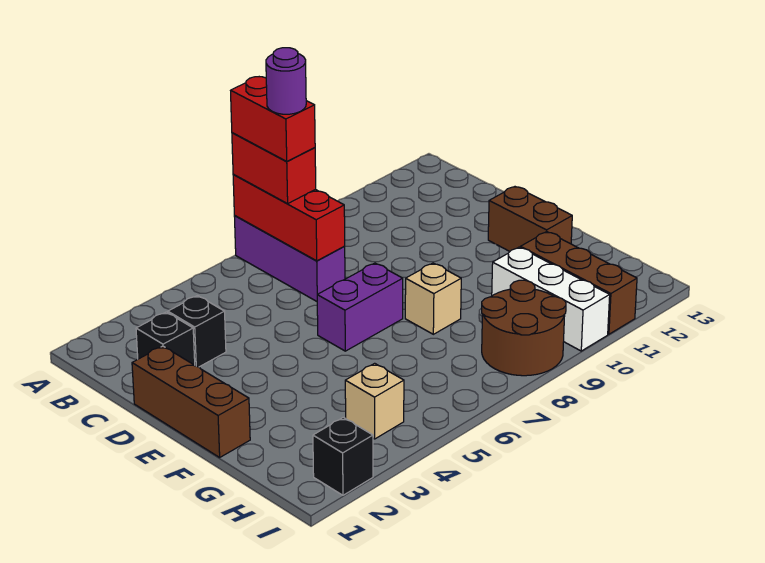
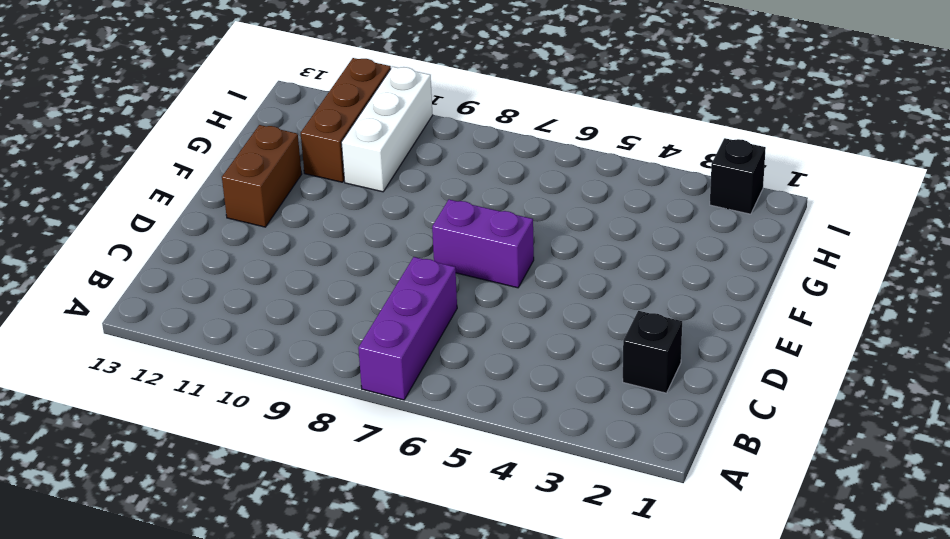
none -> black brick C3 level 1
none -> brown brick D1:F1 level 1
none -> tan brick F8 level 1

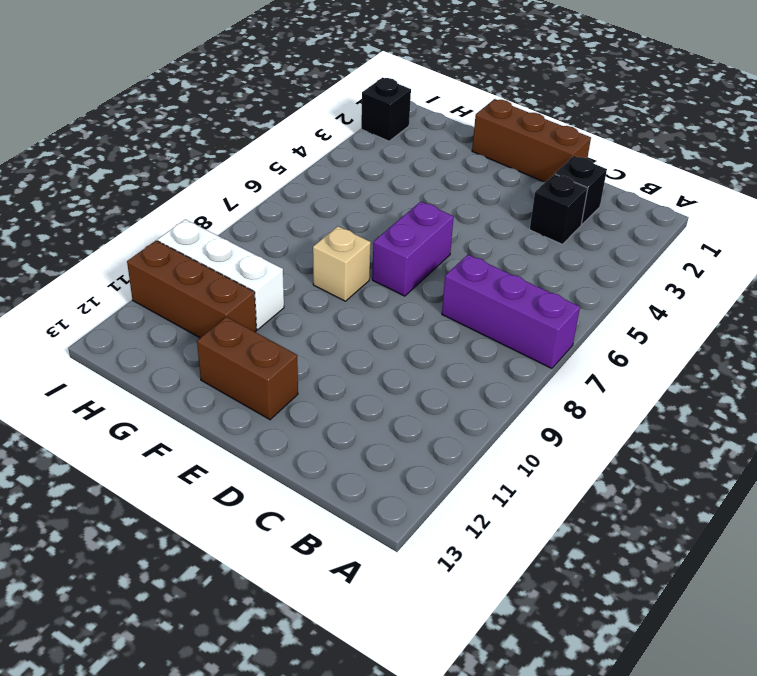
none -> tan brick H4 level 1
none -> brown round brick H8:I9 level 1
none -> red brick A7:C7 level 2

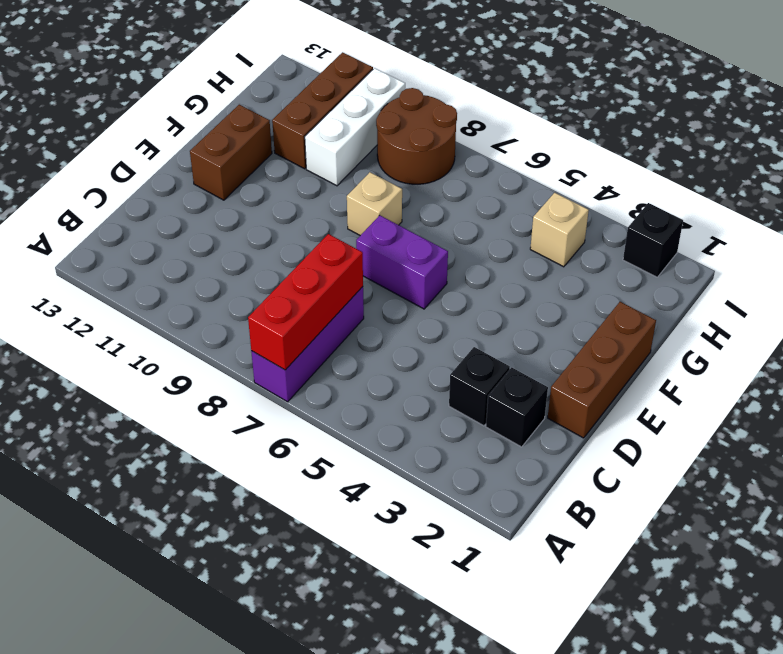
none -> red brick A7:B7 level 3
none -> red brick A7:B7 level 4
none -> purple round brick B7 level 5

